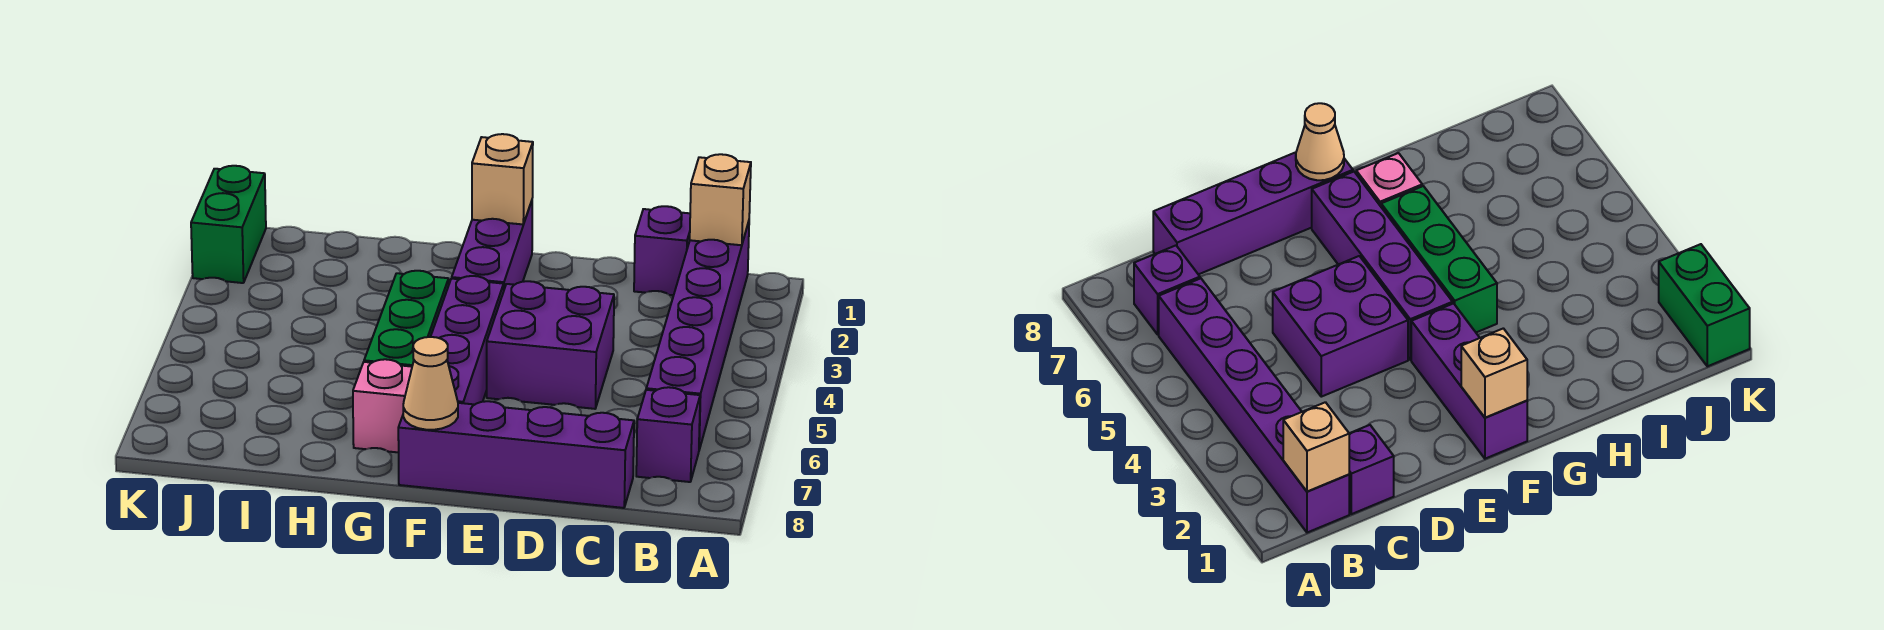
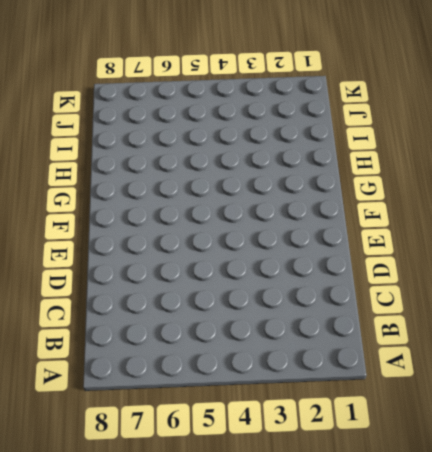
none -> purple brick B1:B6 level 1
none -> purple brick B7 level 1
none -> purple brick C1 level 1

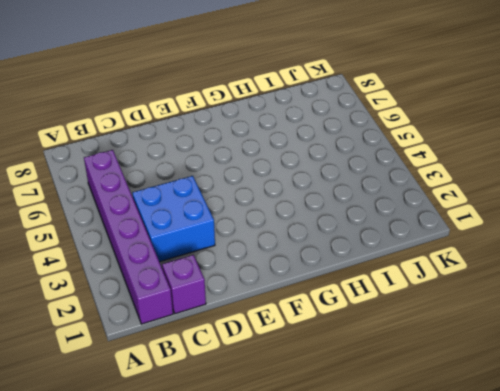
blue brick C3:D4 level 1 -> purple brick D4:E5 level 1
none -> purple brick B7 level 1
none -> purple brick C8:F8 level 1
none -> purple brick F1:F3 level 1

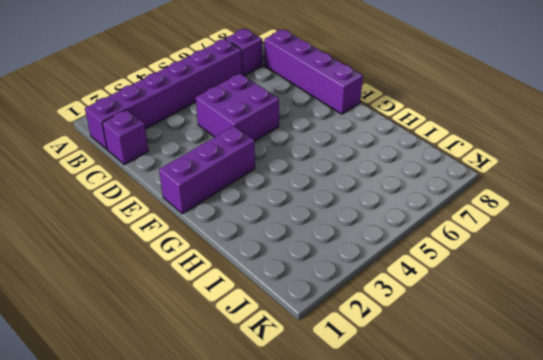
none -> purple brick F4:F7 level 1
none -> green brick G4:G6 level 1
none -> pink brick G7 level 1

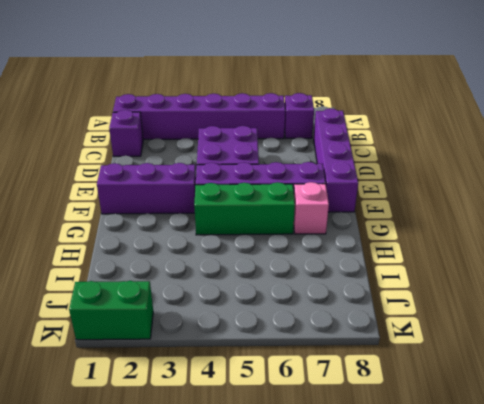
none -> tan brick B1 level 2
none -> tan brick F1 level 2
none -> tan cone F8 level 2

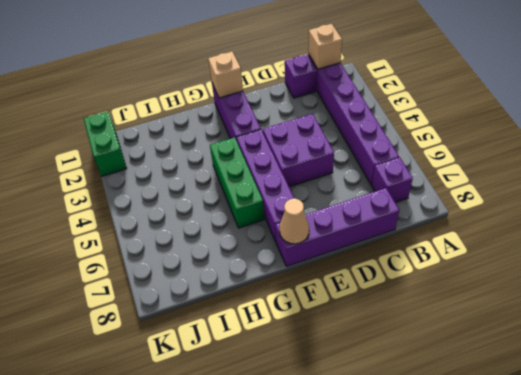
none -> pink brick G7 level 1

